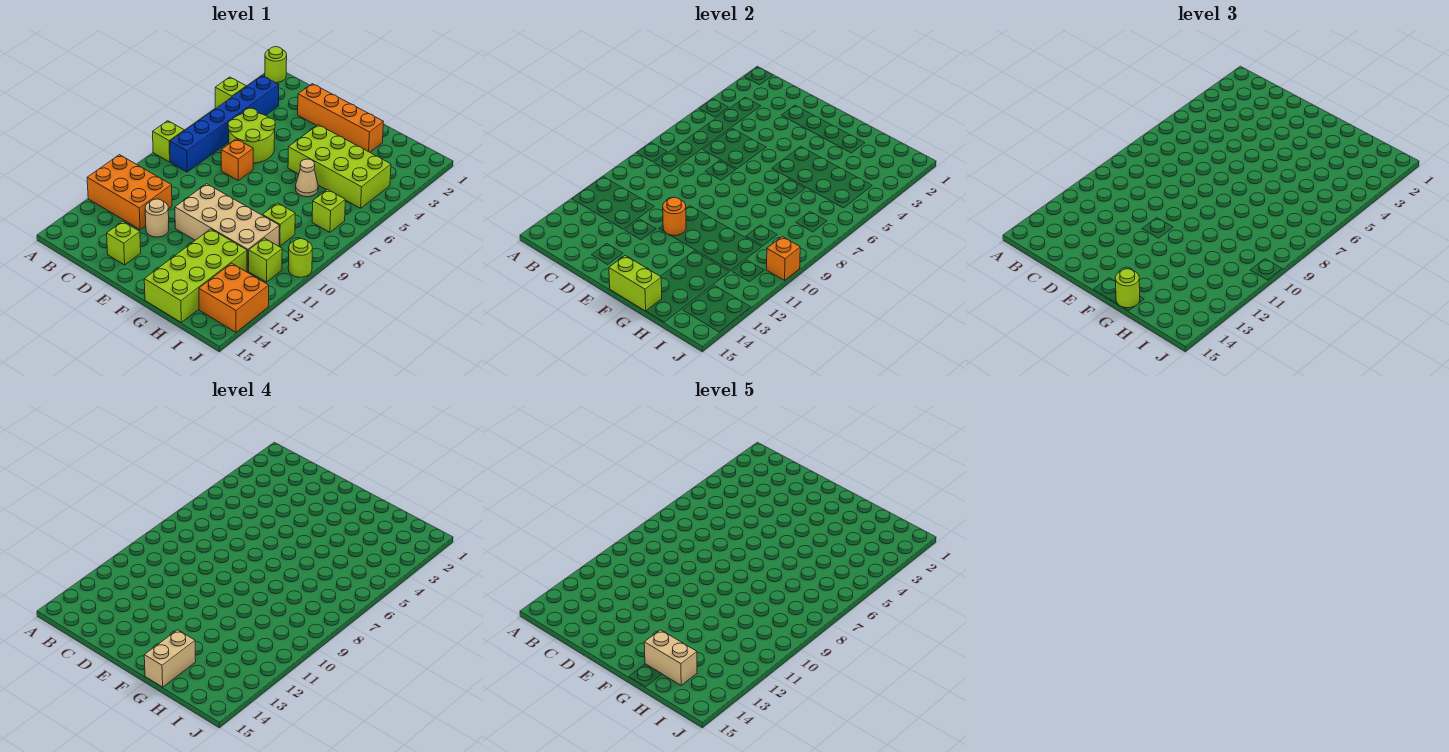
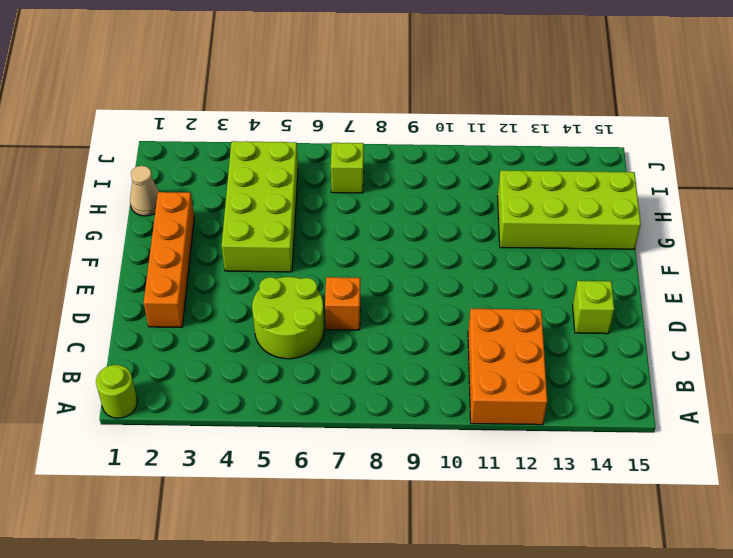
tan cone H1 level 1 -> tan cone G6 level 1
none -> lime brick A4 level 1
none -> lime brick A8 level 1
none -> blue brick B3:B8 level 1

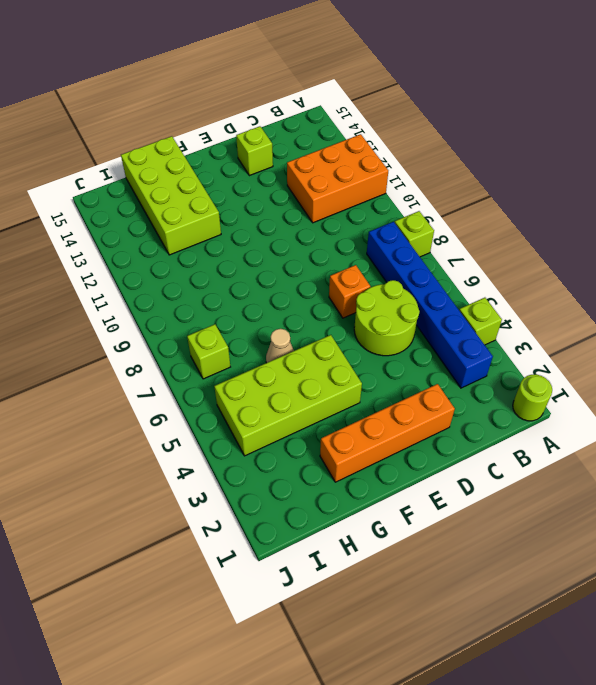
none -> tan round brick D12 level 1
none -> tan brick E10:H11 level 1
none -> lime brick H9 level 1

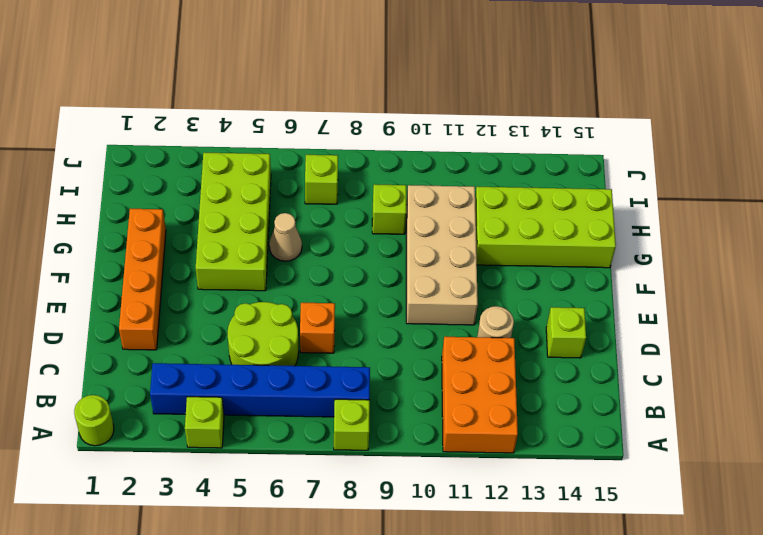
none -> lime brick I11 level 1
none -> orange brick I13:J14 level 1
none -> lime round brick J10 level 1

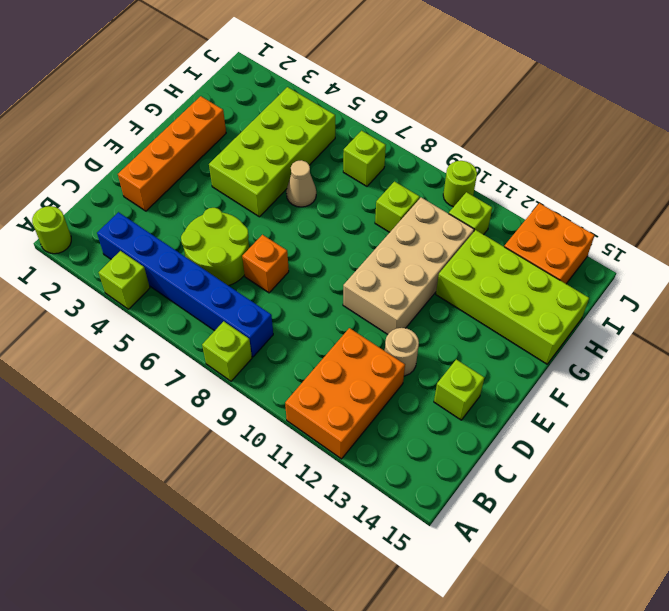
none -> orange round brick E11 level 2
none -> lime brick F15:G15 level 2
none -> orange brick J10 level 2

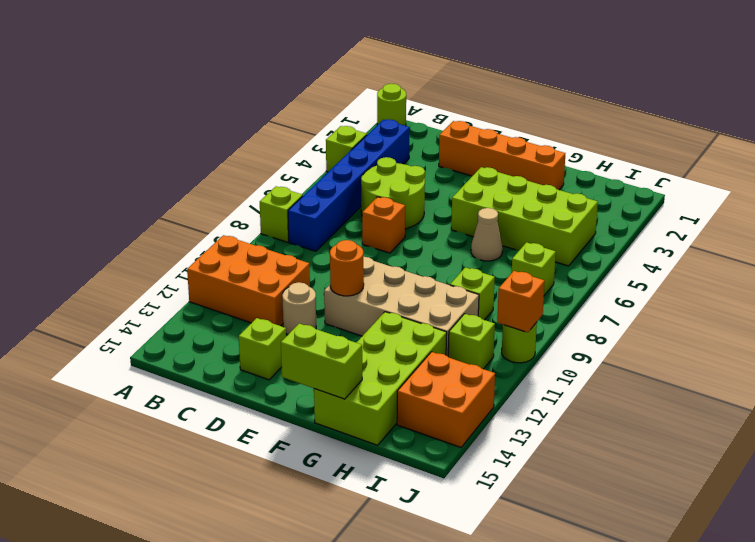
none -> lime round brick G15 level 3
none -> tan brick G14:G15 level 4
none -> tan brick G14:H14 level 5

